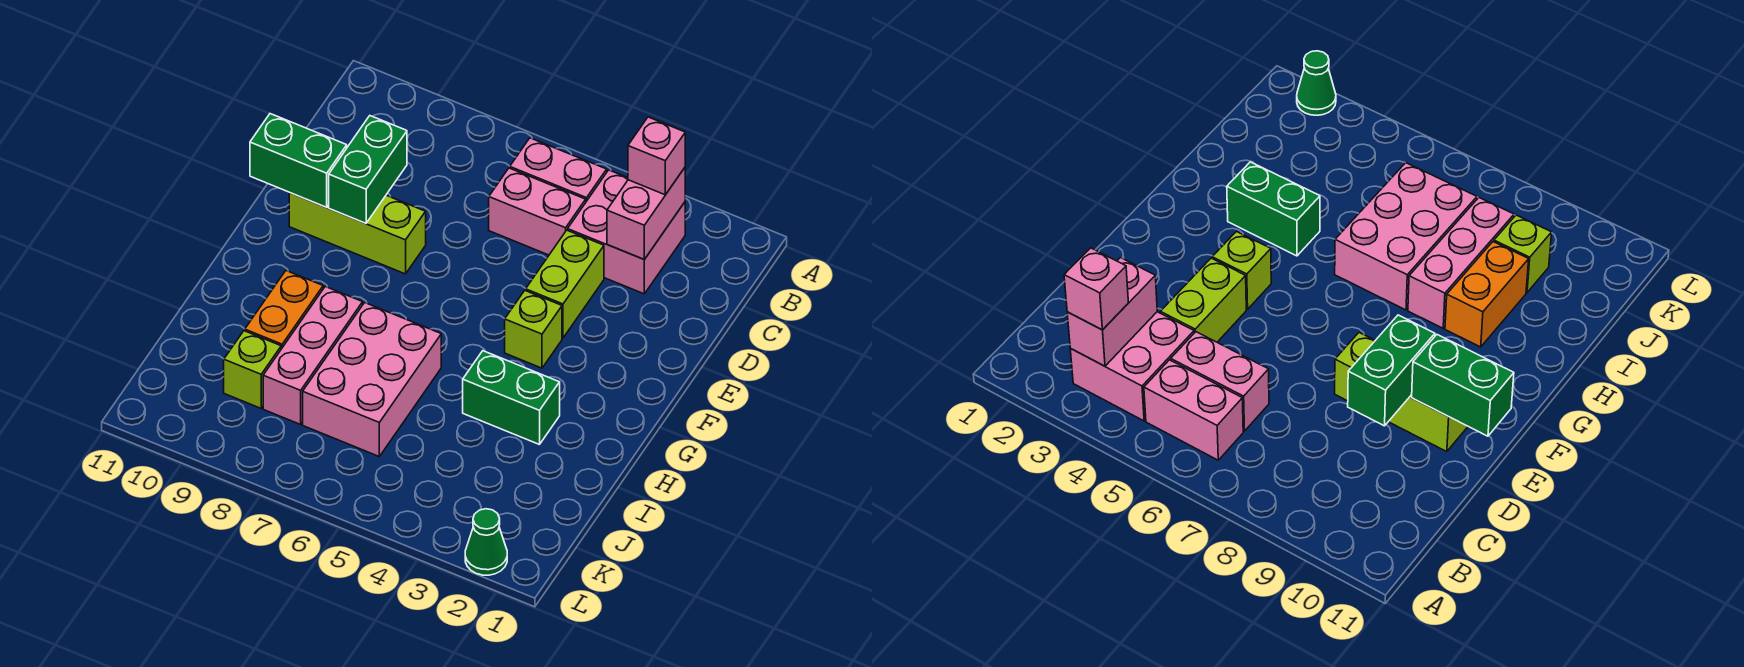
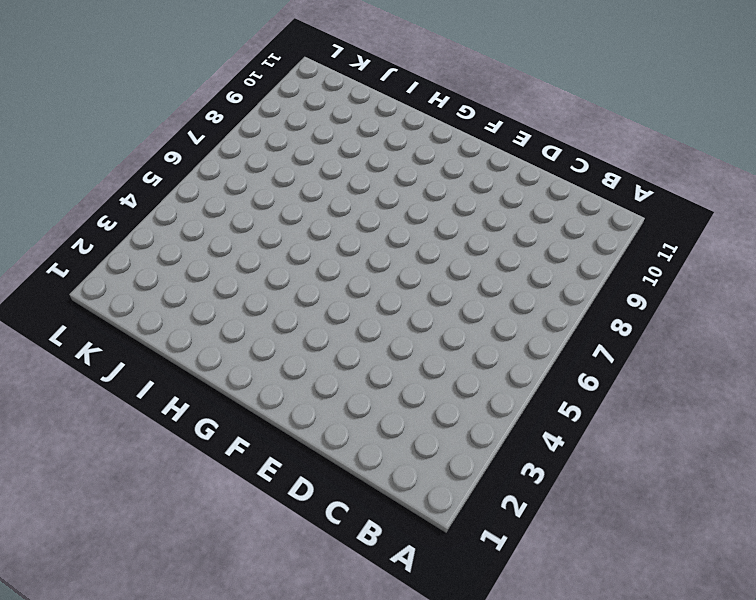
none -> pink brick B3:C4 level 1
none -> pink brick B5:B6 level 1
none -> pink brick C5:C6 level 1

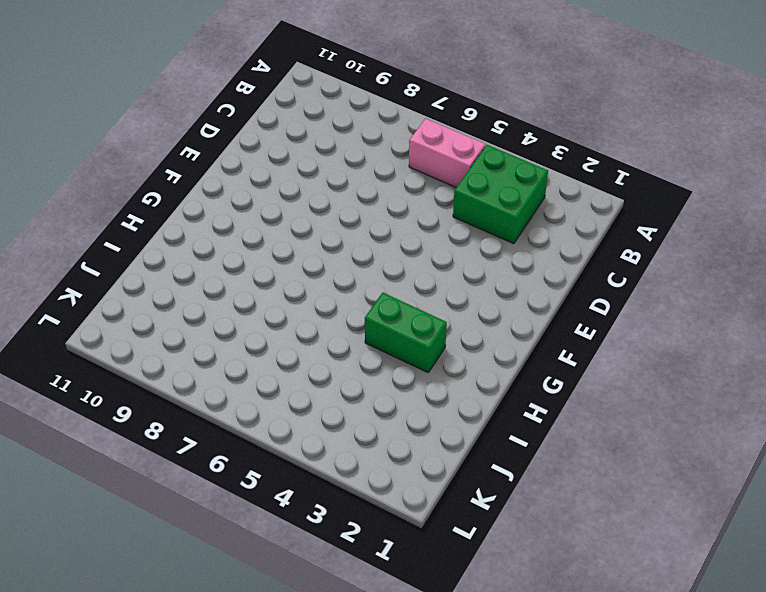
green brick B3:C4 level 1 -> pink brick B3:C4 level 1
none -> pink brick C5:C6 level 1
none -> lime brick D4:E4 level 1
none -> lime brick E8:E10 level 1

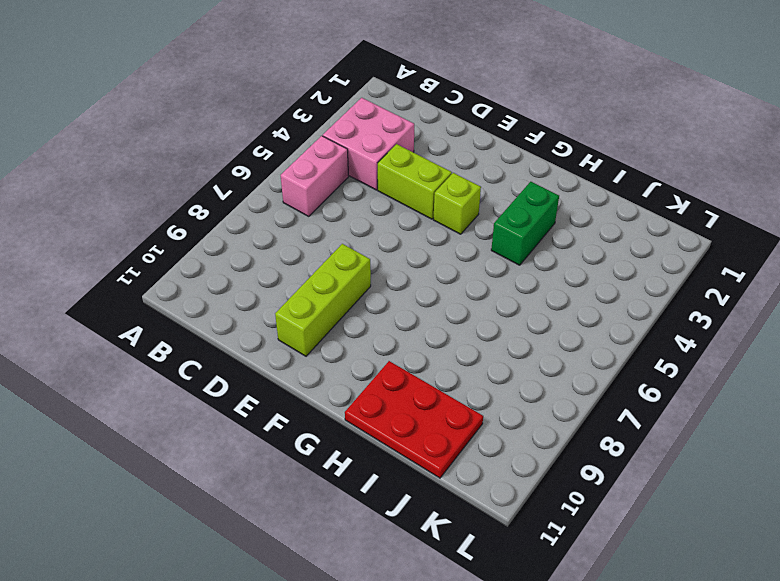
red plate H10:J11 level 1 -> none
none -> pink brick C5:C6 level 1
none -> pink brick H6:J7 level 1
none -> pink brick H8:J8 level 1

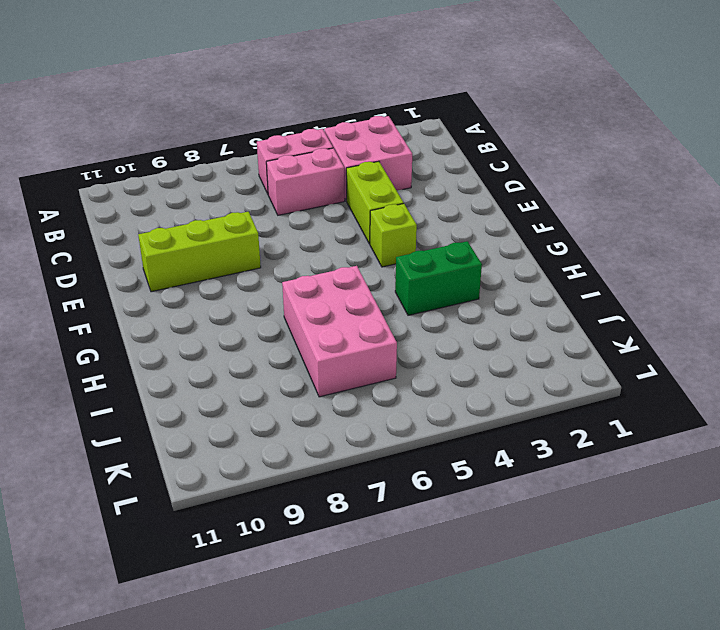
none -> pink brick H8:J8 level 1
none -> orange brick H9:I9 level 1
none -> lime brick J9 level 1

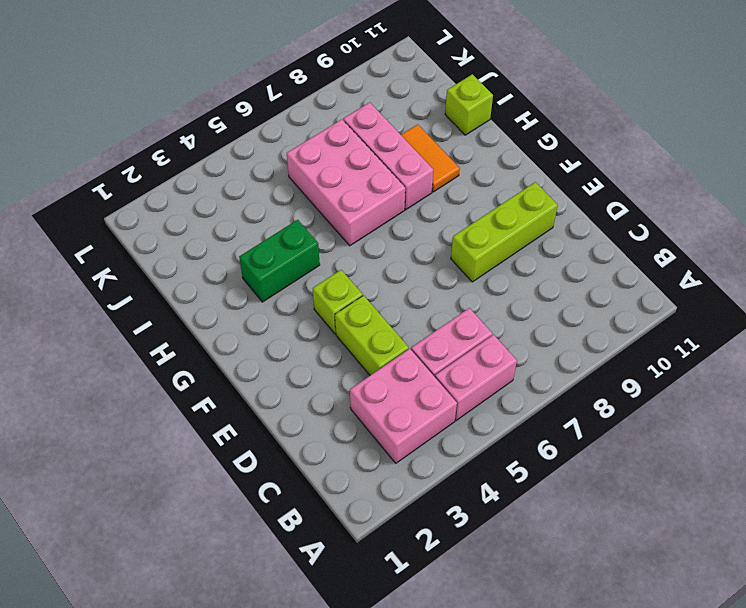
orange tile H9:I9 level 1 -> orange brick H9:I9 level 1
lime brick I11 level 1 -> lime brick J9 level 1
none -> green cone L2 level 1
none -> pink brick B3:C3 level 2
none -> green brick D9:E9 level 2

